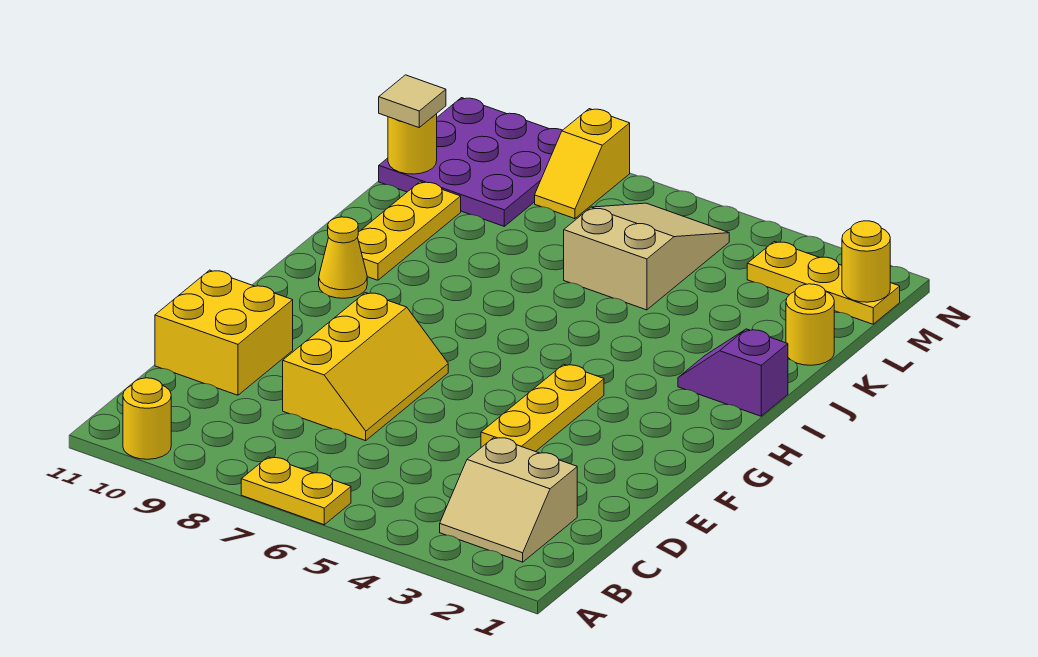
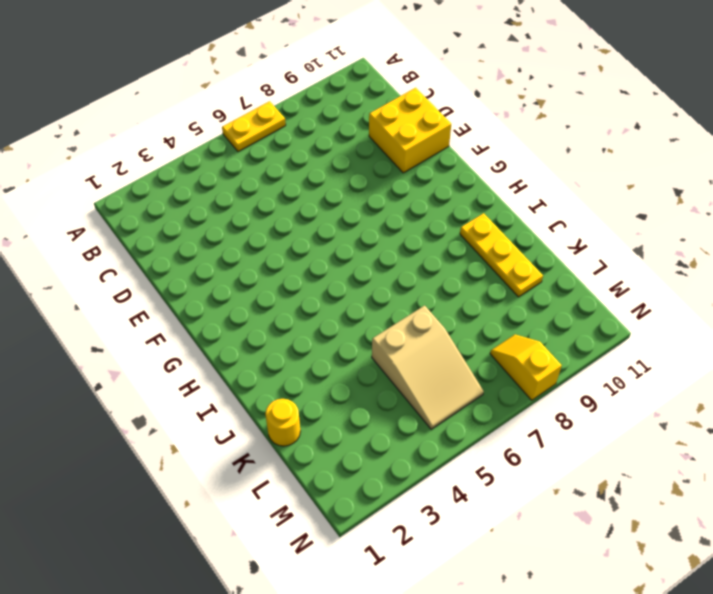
none -> yellow round brick A10 level 1
none -> tan slope B2:C3 level 1 top C
none -> yellow slope D7:F8 level 1 top 8

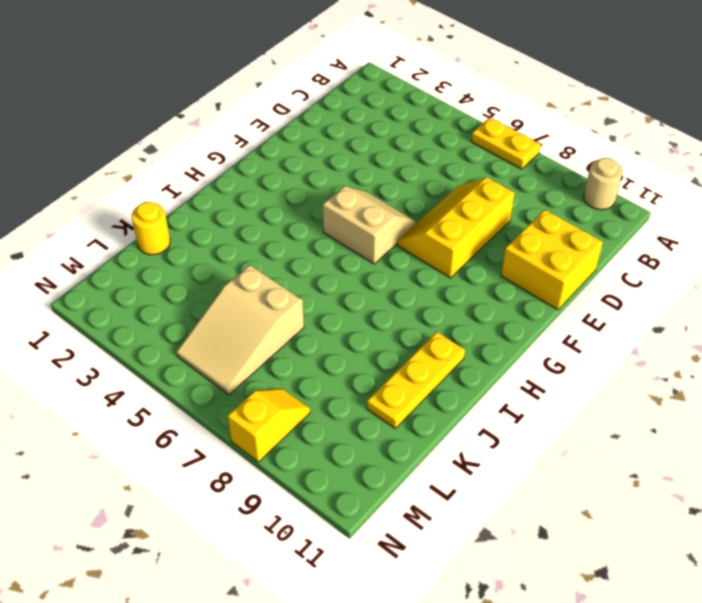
tan round brick A10 level 1 -> yellow round brick A10 level 1
tan slope F5:G6 level 1 top G -> tan slope B2:C3 level 1 top C
none -> yellow plate E4:G4 level 1
none -> yellow cone H10 level 1
none -> purple slope I1:I2 level 1 top 1

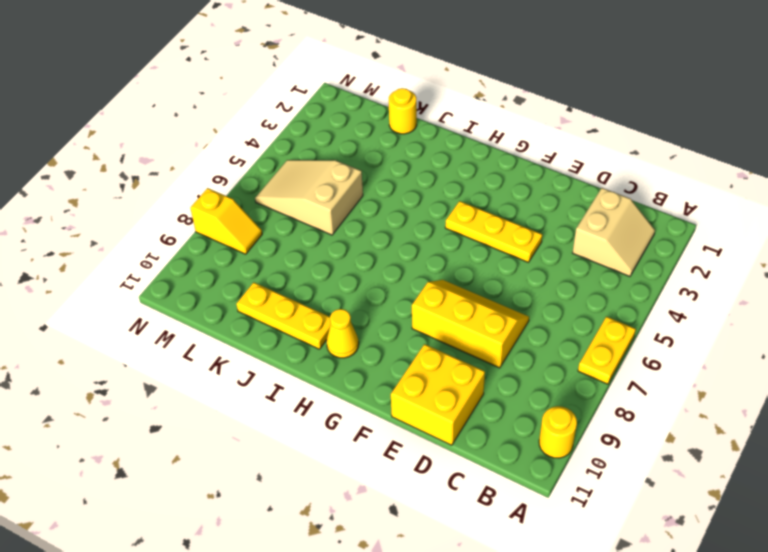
none -> purple slope I1:I2 level 1 top 1
none -> purple plate L9:N11 level 1
none -> yellow plate M1:M3 level 1

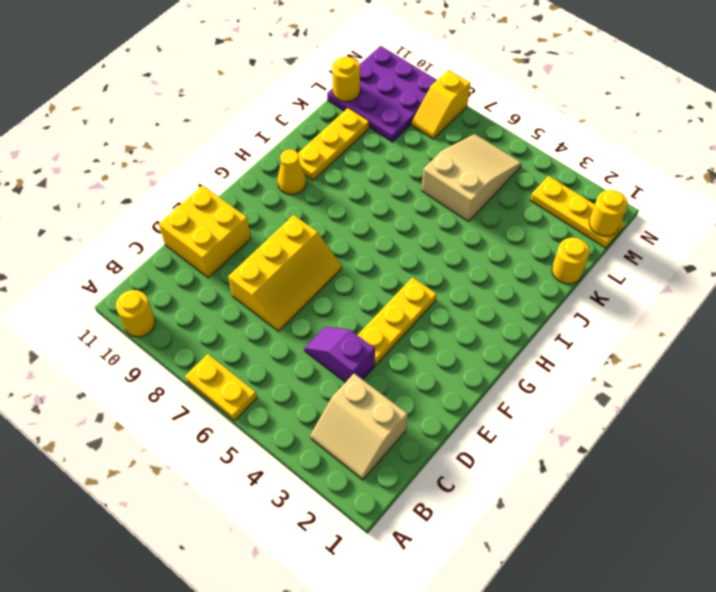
purple slope D4:D5 level 1 top 4 -> purple slope I1:I2 level 1 top 1
none -> tan tile L11 level 3

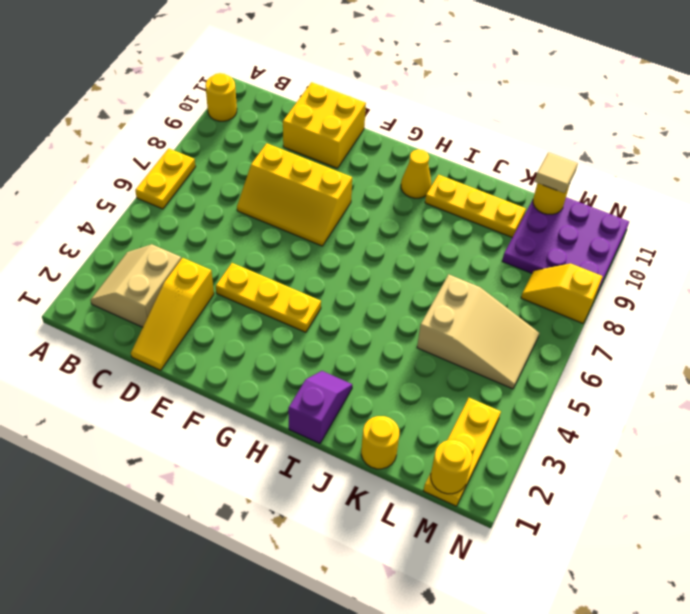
yellow slope D1:D3 level 1 top 3 -> none

